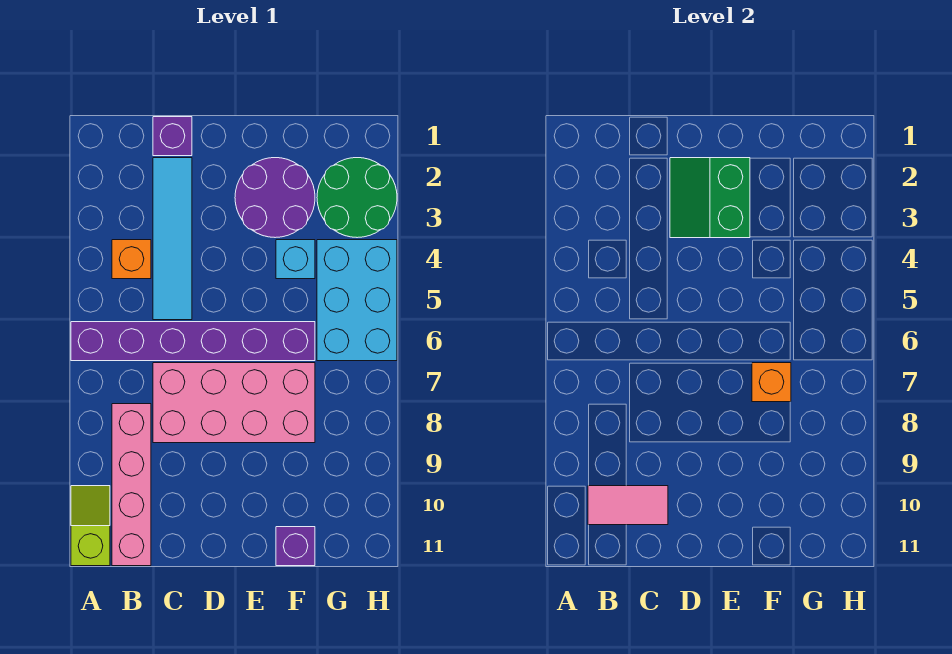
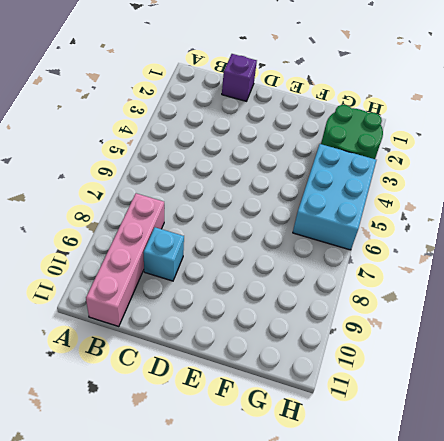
cyan brick C9 level 1 -> cyan brick F4 level 1
none -> purple brick A6:F6 level 1
none -> lime slope A10:A11 level 1 top 11
none -> orange brick B4 level 1

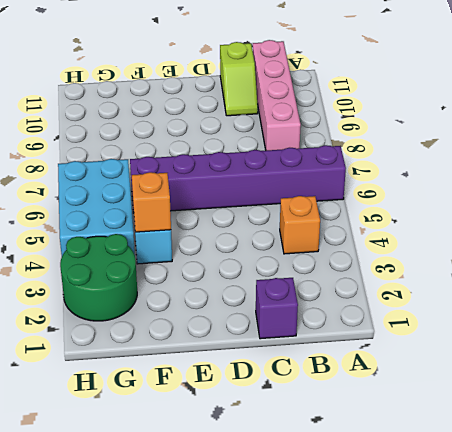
lime slope C10:C11 level 1 top 11 -> lime slope A10:A11 level 1 top 11
orange brick F4 level 2 -> orange brick F7 level 2
none -> cyan tile C2:C5 level 1
none -> pink brick C7:F8 level 1
none -> purple round brick E2:F3 level 1

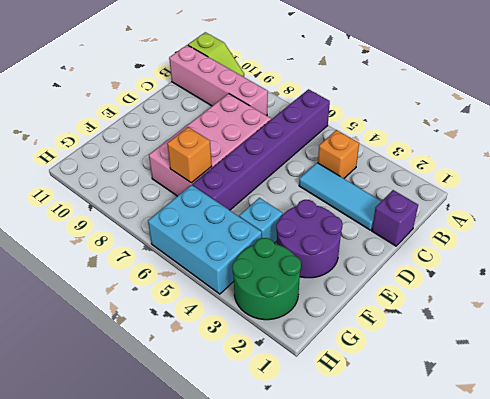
cyan tile C2:C4 level 1 -> cyan tile C2:C5 level 1
none -> purple brick F11 level 1
none -> pink tile B10:C10 level 2
none -> green slope D2:E3 level 2 top E

